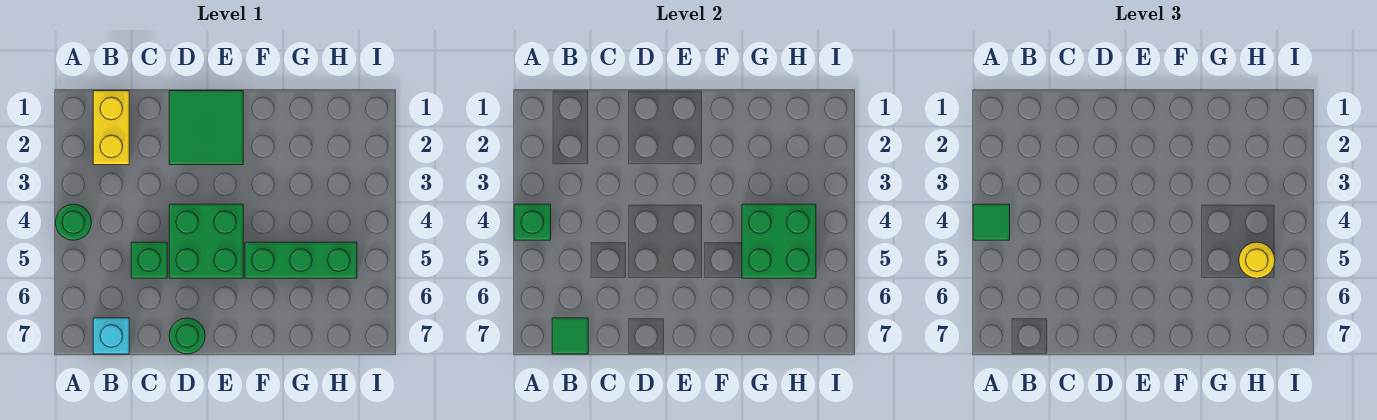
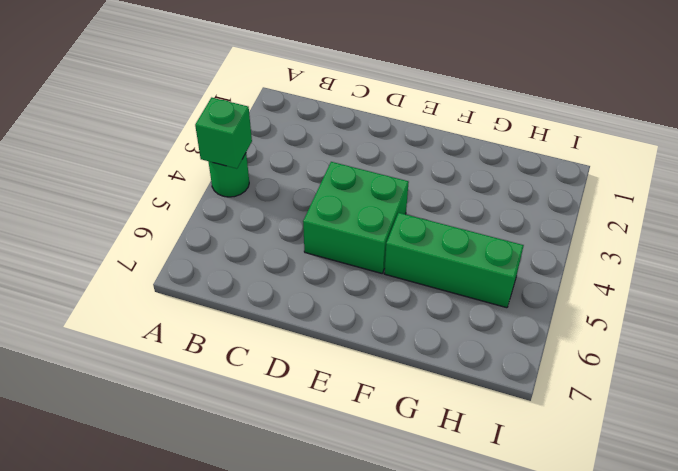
none -> yellow brick B1:B2 level 1
none -> cyan brick B7 level 1
none -> green brick C5 level 1

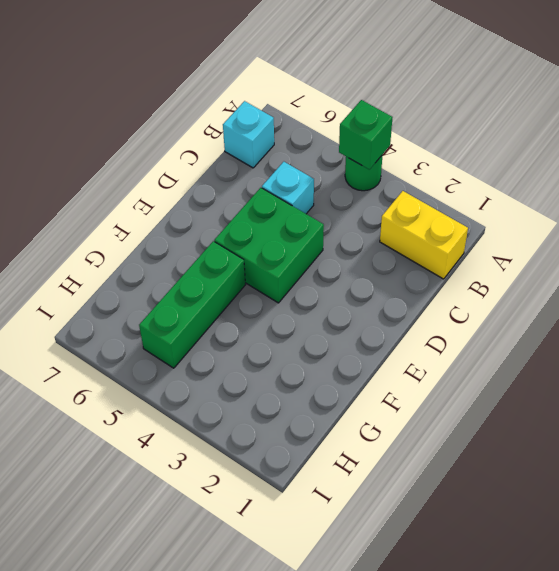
cyan brick C5 level 1 -> green brick C5 level 1
none -> green tile D1:E2 level 1
none -> green round brick D7 level 1
none -> green tile B7 level 2

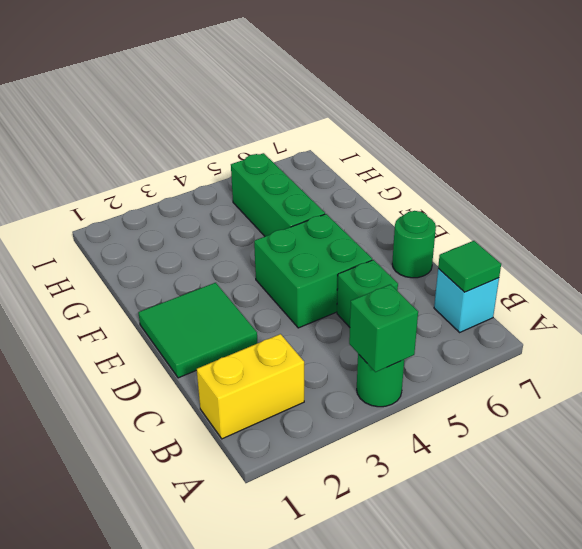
none -> green brick G4:H5 level 2
none -> green tile A4 level 3
none -> yellow round brick H5 level 3

